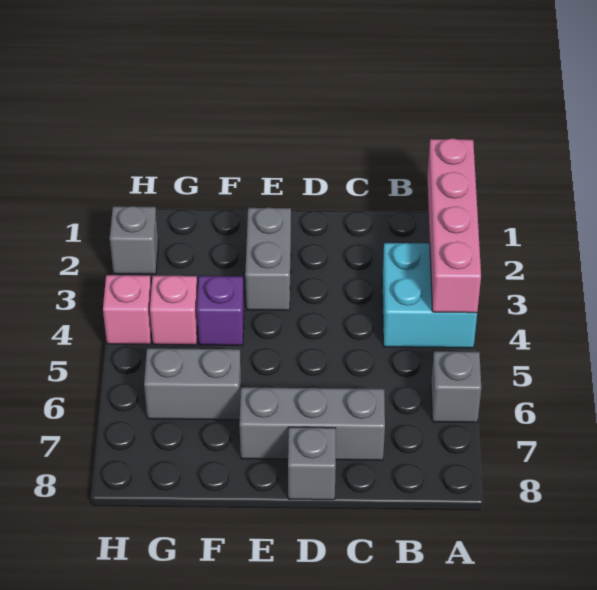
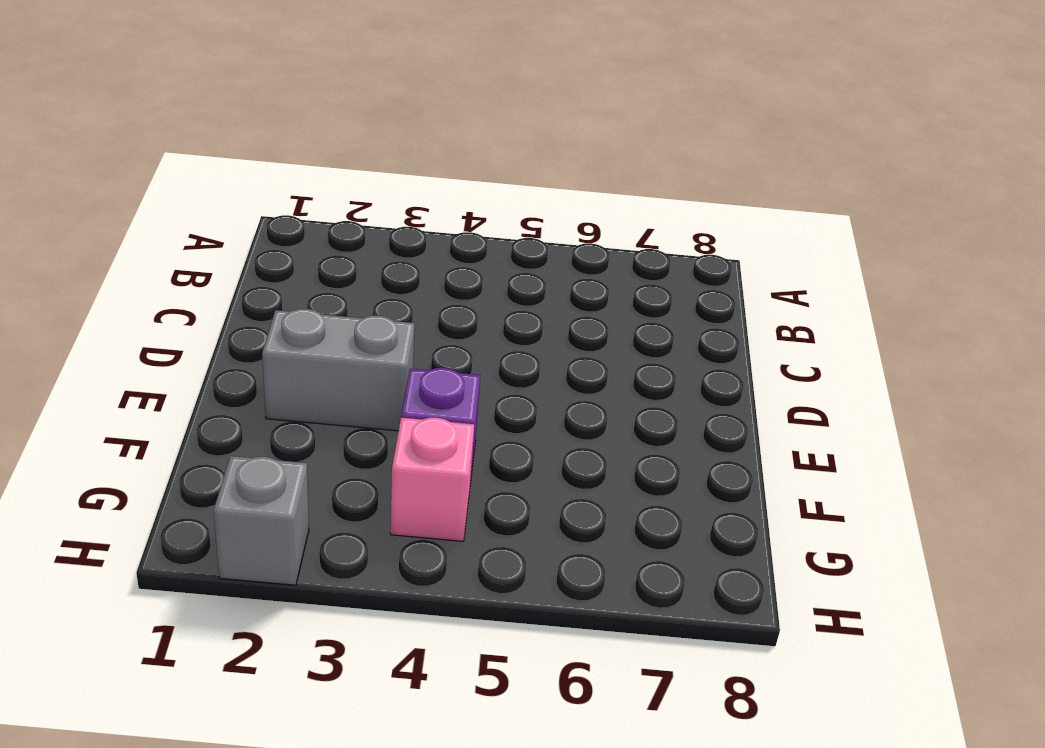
none -> cyan brick A3:B4 level 1
none -> grey brick A6 level 1

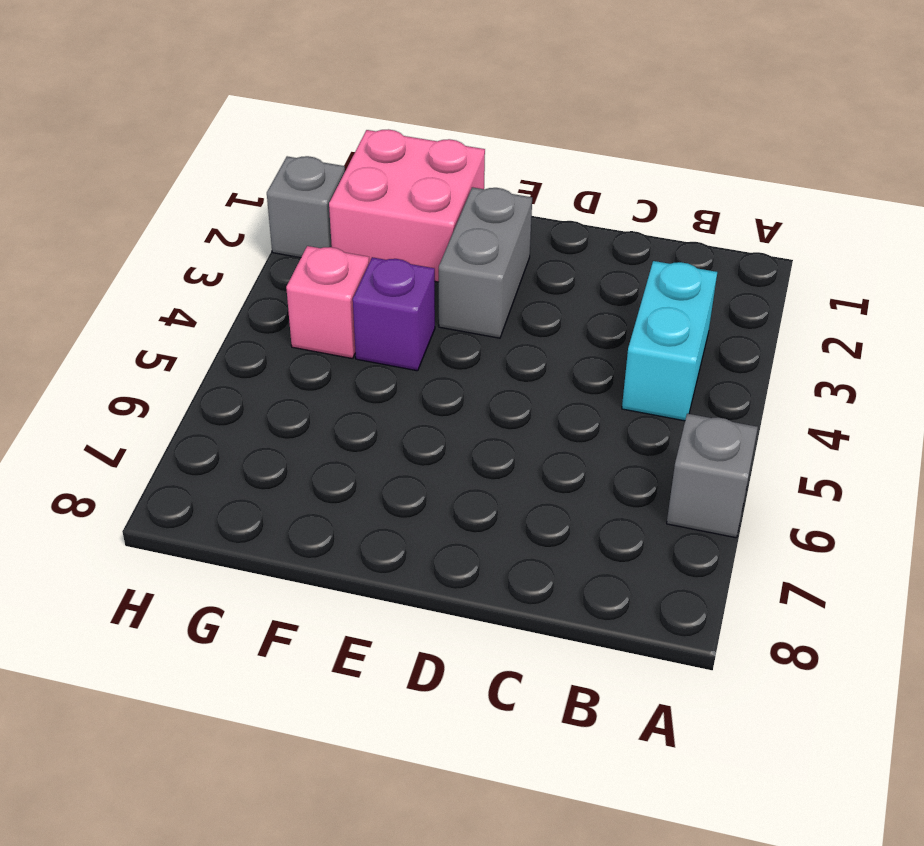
cyan brick B3:B4 level 1 -> cyan brick A3:B4 level 1
pink brick F1:G2 level 1 -> none
none -> grey brick C7:E7 level 1
none -> grey brick D8 level 1

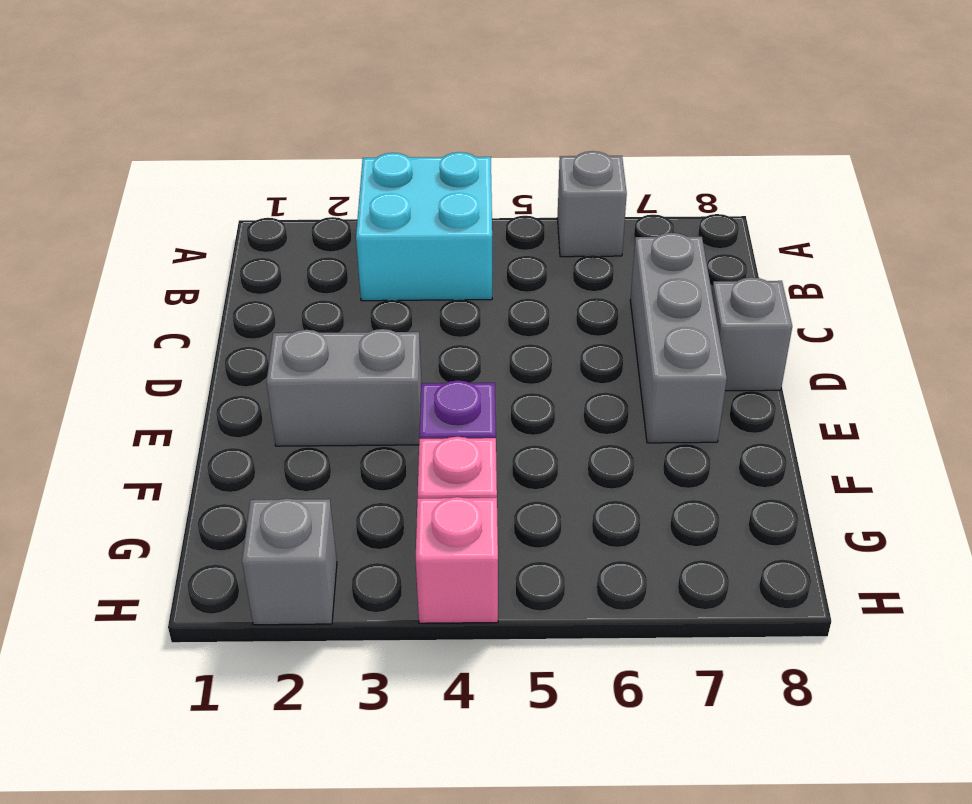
none -> grey brick F6:G6 level 1
none -> pink brick A1:A4 level 2

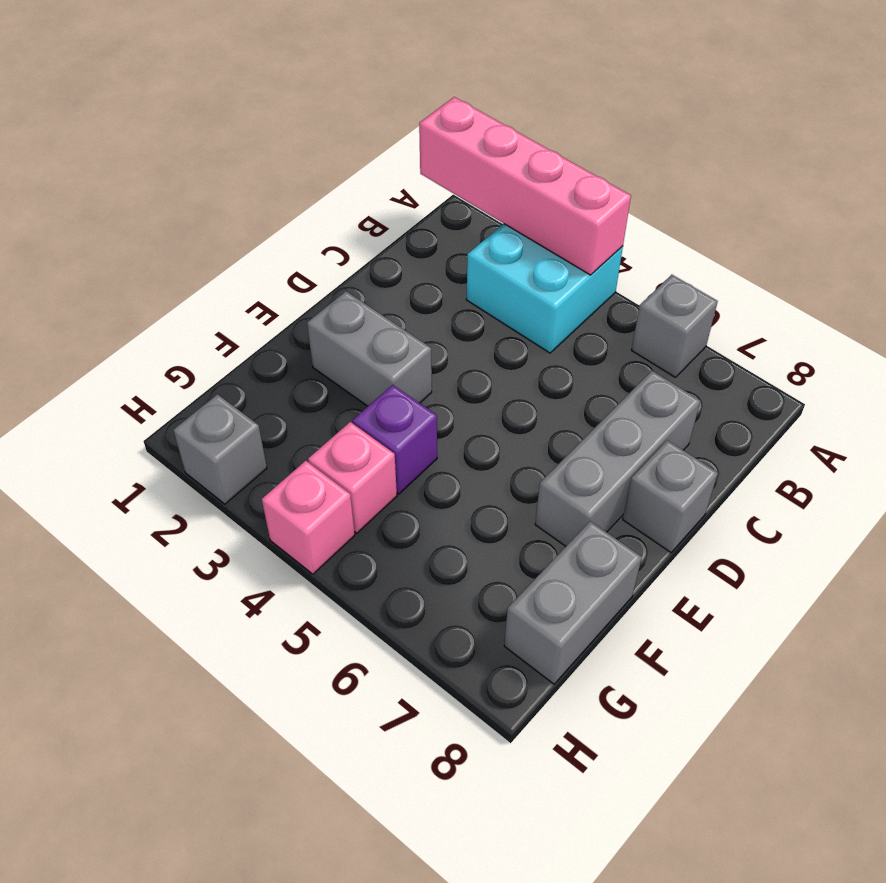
grey brick F8:G8 level 1 -> grey brick F6:G6 level 1

